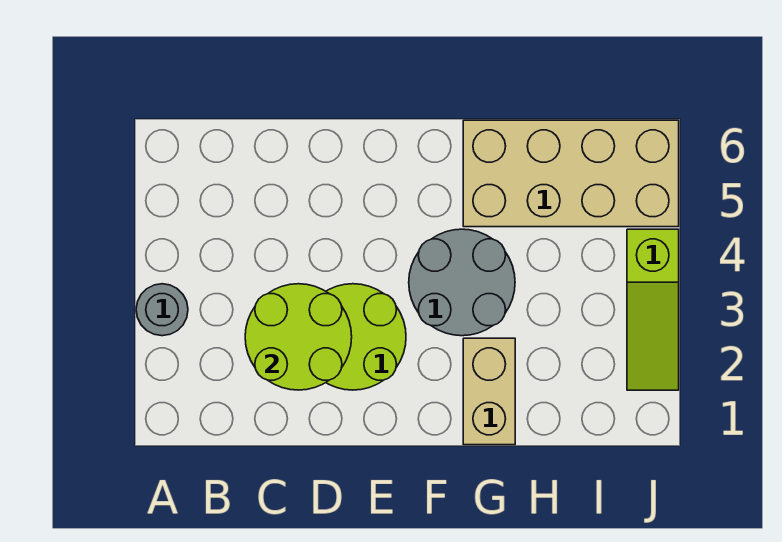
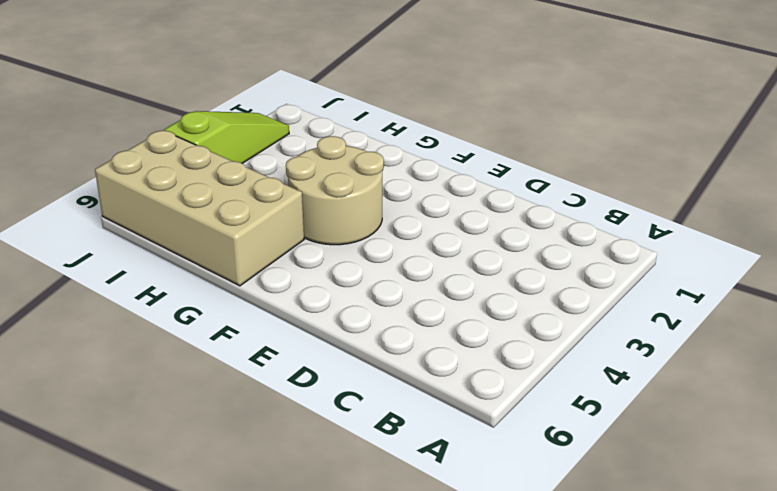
tan round brick F3:G4 level 1 -> grey round brick F3:G4 level 1
none -> grey round brick A3 level 1
none -> lime round brick D2:E3 level 1

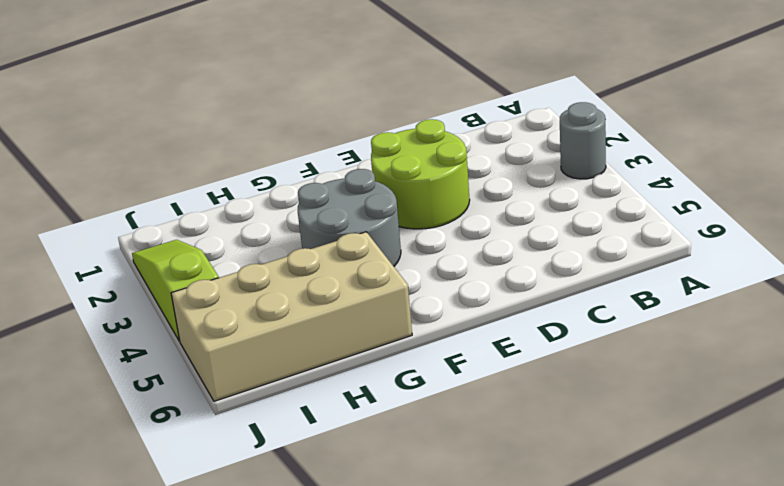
none -> tan brick G1:G2 level 1
none -> lime round brick C2:D3 level 2

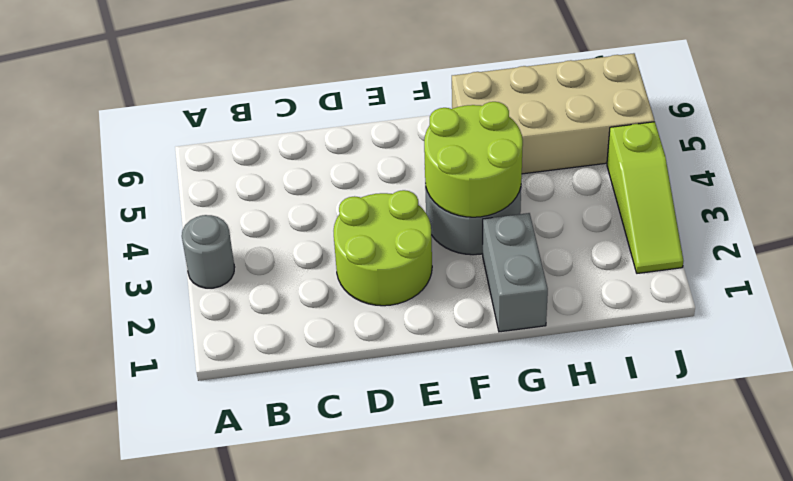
lime round brick F3:G4 level 2 -> lime round brick C2:D3 level 2
grey brick G1:G2 level 1 -> tan brick G1:G2 level 1

